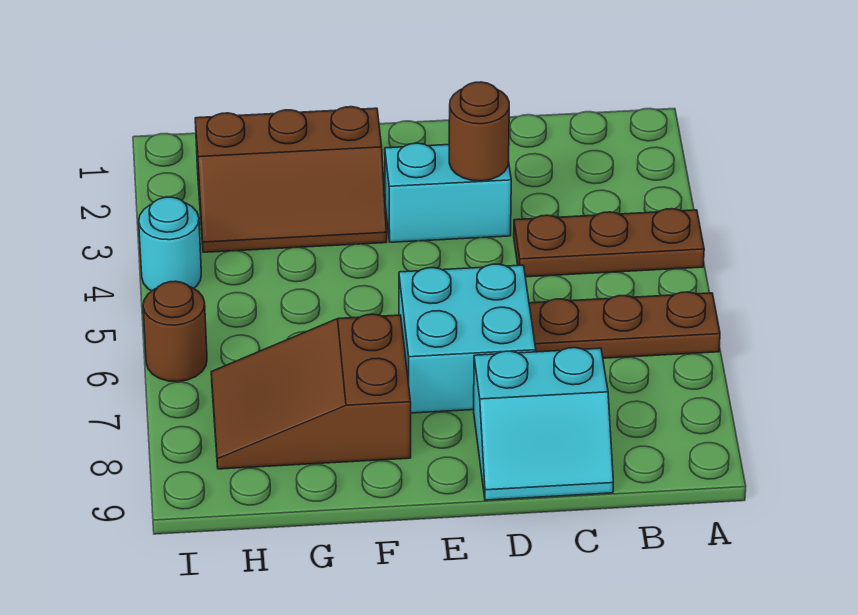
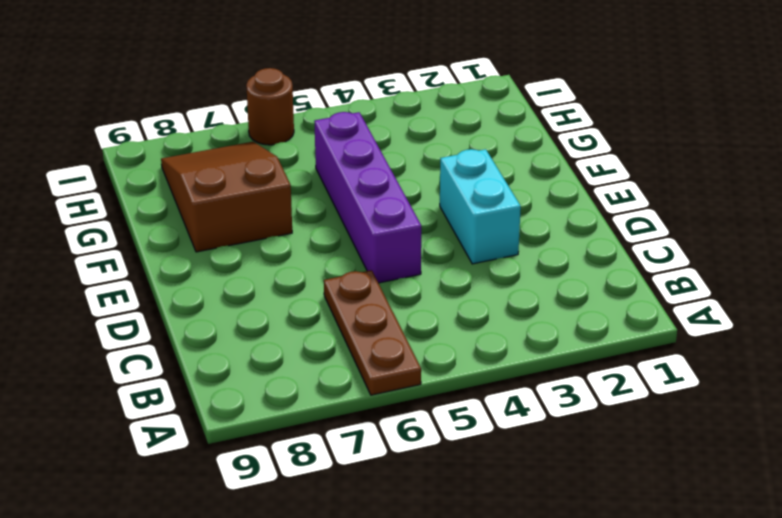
purple brick D5:G5 level 1 -> none
none -> brown plate A4:C4 level 1
none -> cyan slope C8:D9 level 1 top 8

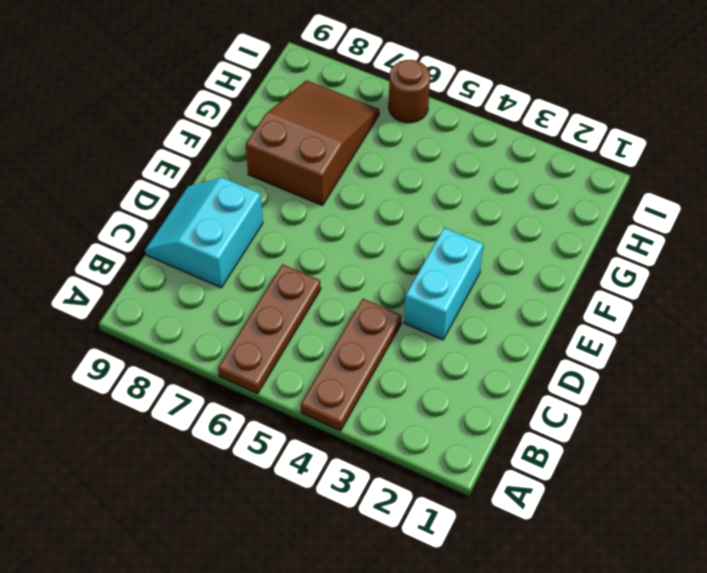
none -> cyan brick D6:E7 level 1
none -> brown slope F2:H3 level 1 top 2

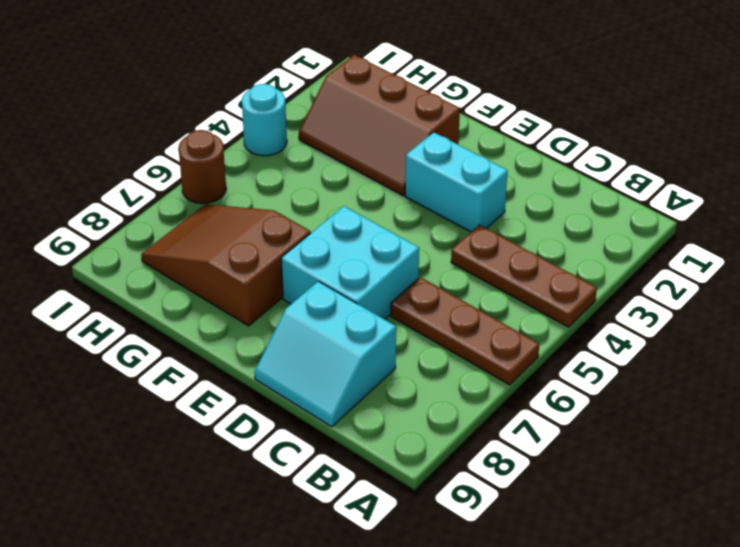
none -> brown round brick D3 level 2

